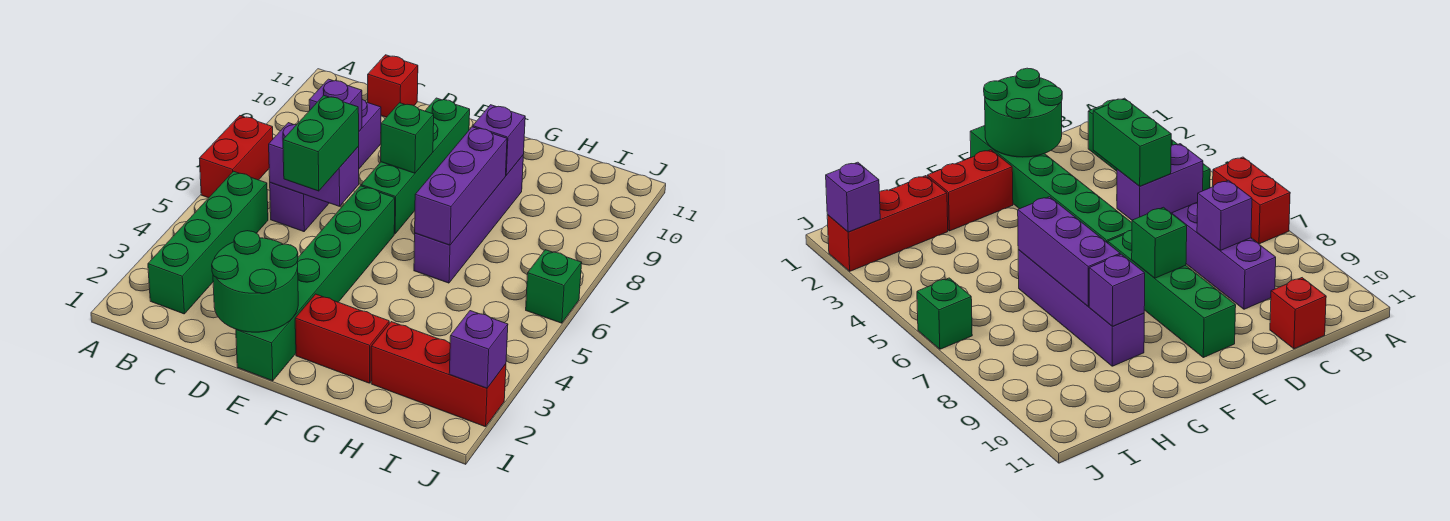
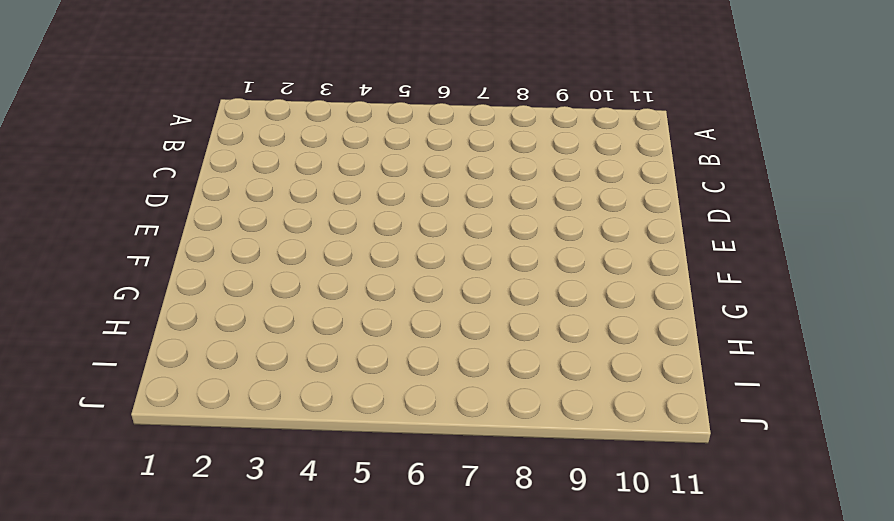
none -> red brick A6:A7 level 1
none -> green brick B2:B5 level 1
none -> purple brick C6:C9 level 1

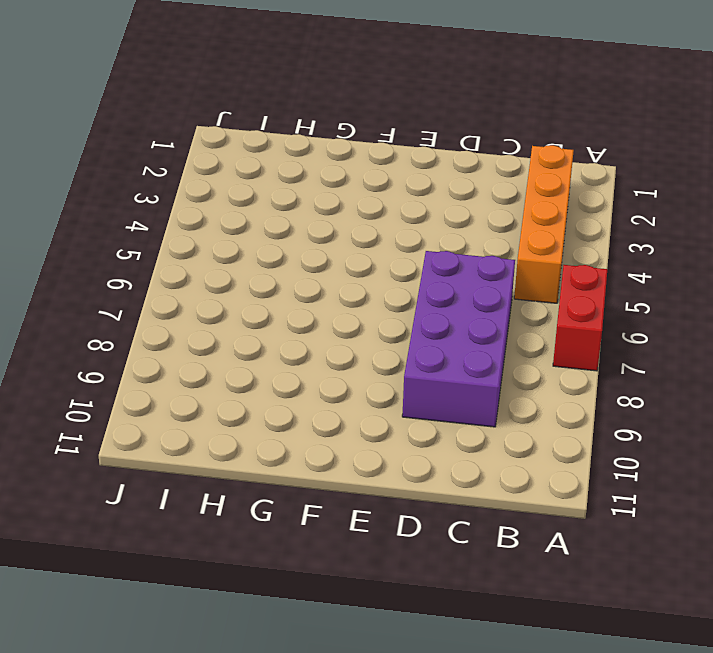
orange brick B2:B5 level 1 -> green brick B2:B5 level 1
purple brick C6:D9 level 1 -> purple brick C6:C9 level 1
none -> red brick C11 level 1
none -> green brick E1:E6 level 1
none -> green brick E7:E10 level 1

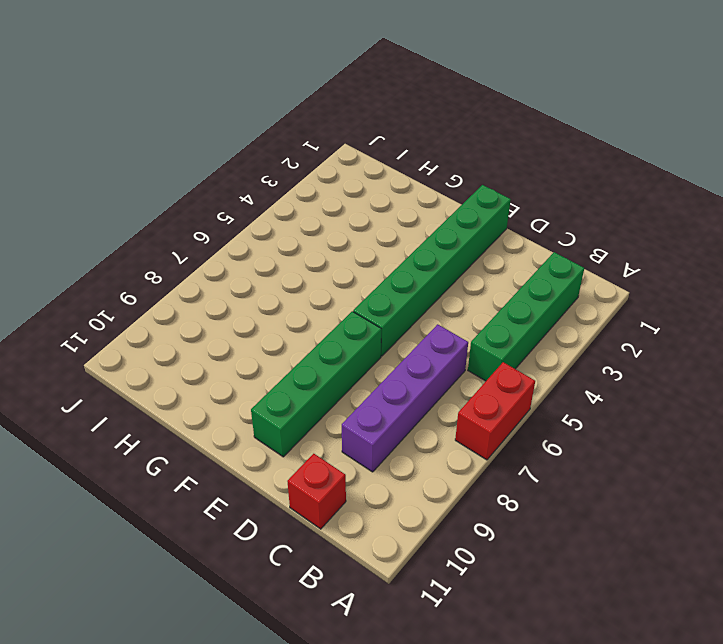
none -> red brick F2:G2 level 1
none -> purple brick G6:G9 level 1
none -> red brick H2:J2 level 1

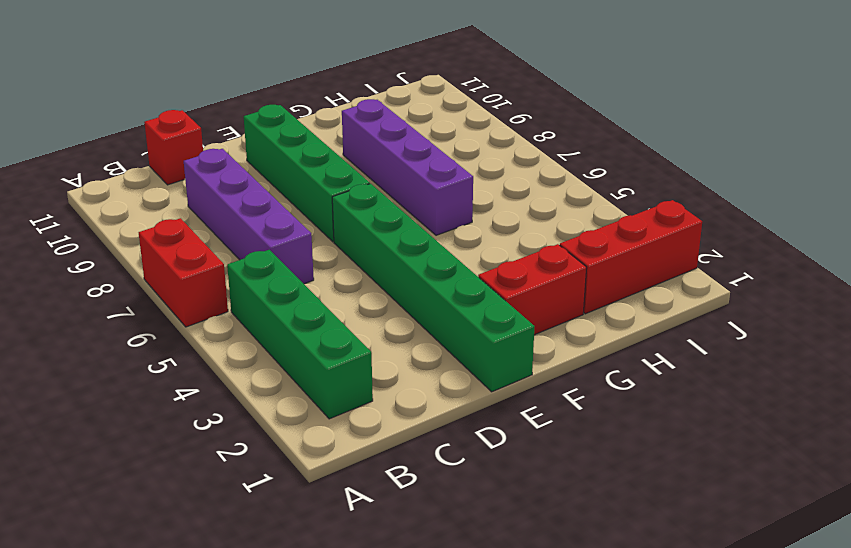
none -> green brick J6 level 1
none -> purple brick C6:D6 level 2
none -> purple brick C8 level 2

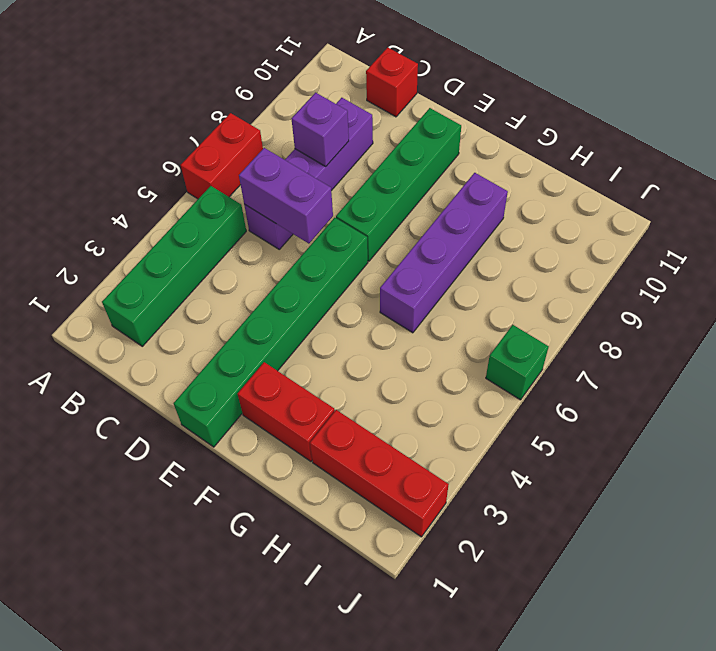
none -> green round brick D1:E2 level 2
none -> green brick E8 level 2
none -> purple brick G6:G8 level 2

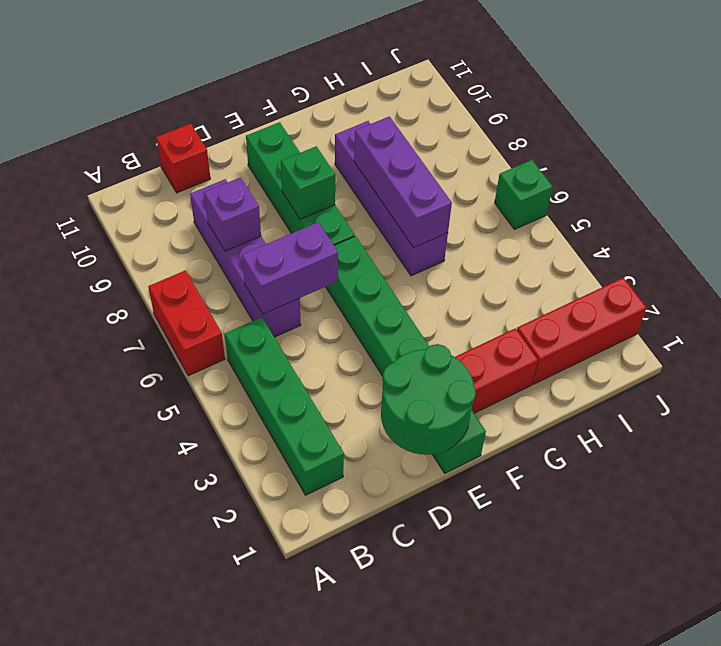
none -> purple brick G9 level 2
none -> purple brick J2 level 2
none -> green brick D5:D6 level 3

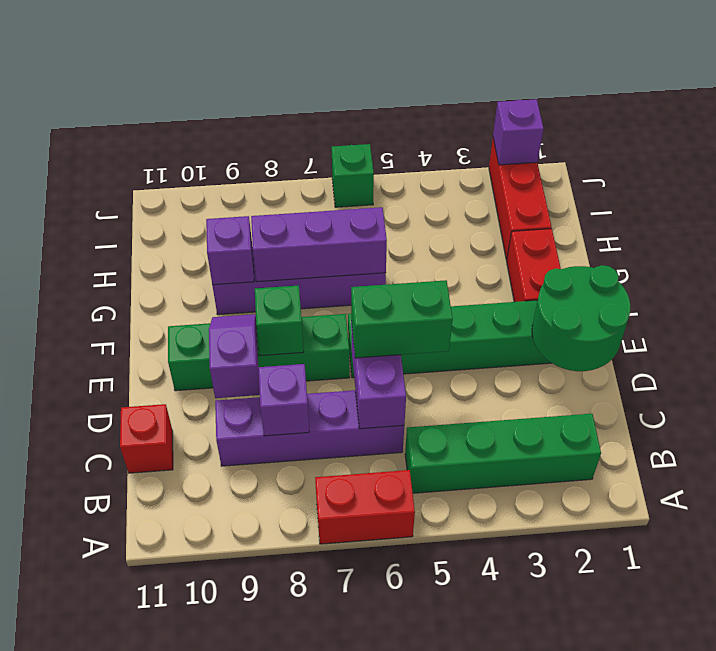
purple slope D9:E9 level 2 top D -> none

